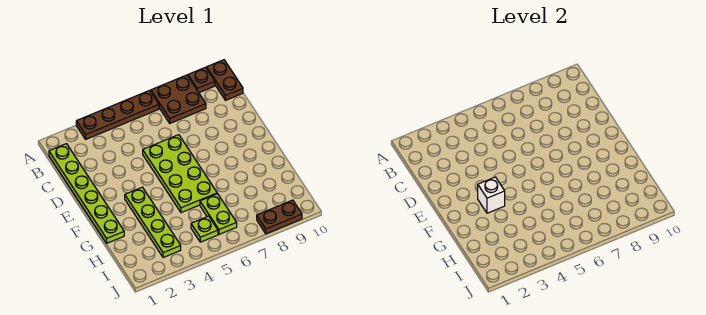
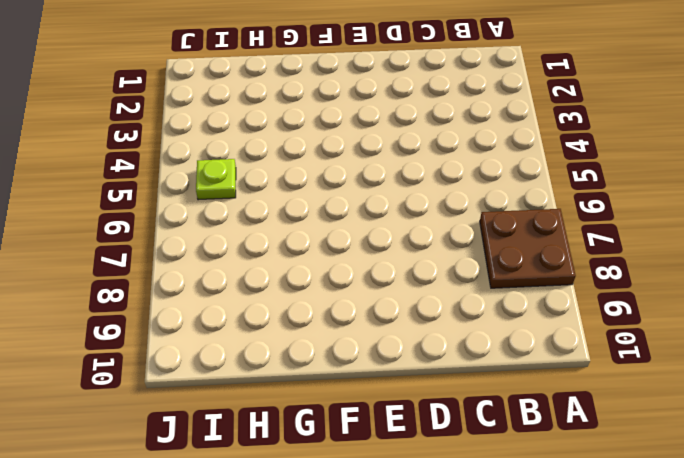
none -> brown plate A3:A6 level 1
none -> brown plate A9 level 1

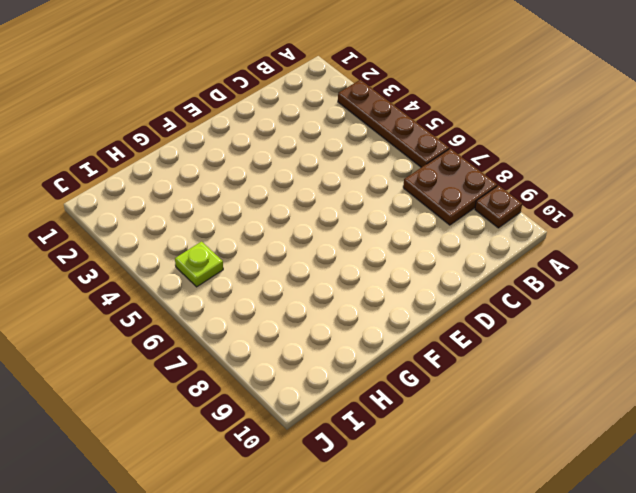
none -> brown plate A10:B10 level 1
none -> lime plate B1:G1 level 1

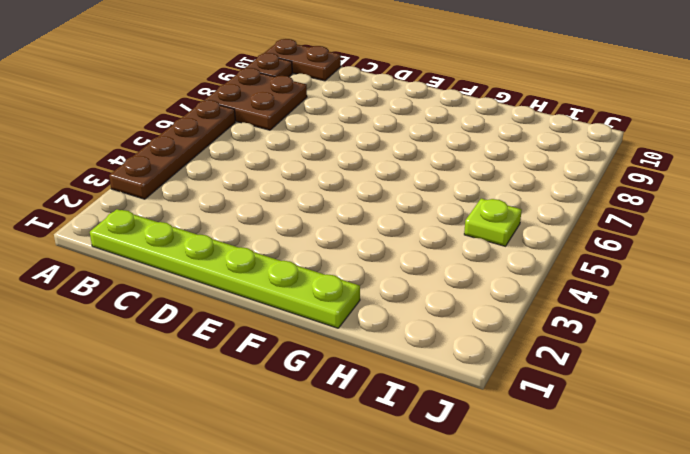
none -> lime plate D5:G6 level 1
none -> lime plate F3:I3 level 1

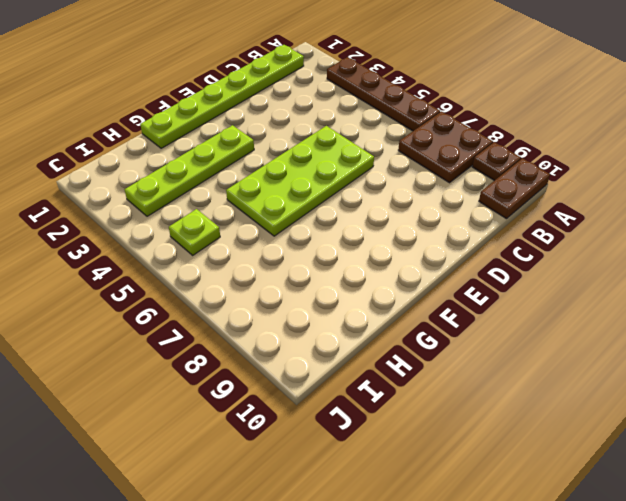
none -> lime plate H6:I6 level 1
none -> brown plate J8:J9 level 1

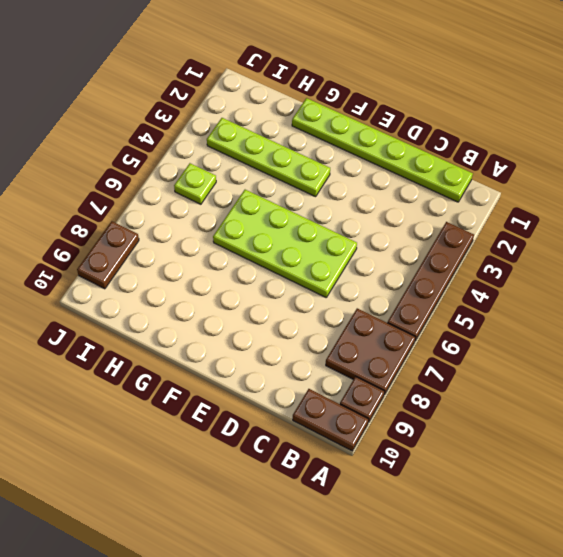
none -> lime plate H6:I6 level 1
none -> white brick F3 level 2

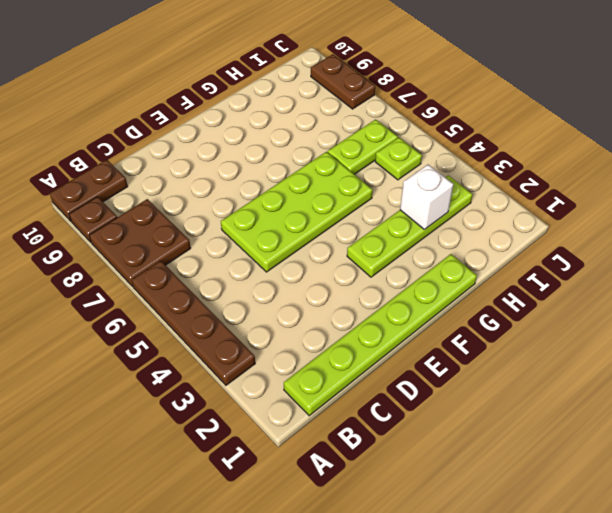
white brick H3 level 2 -> white brick F3 level 2

